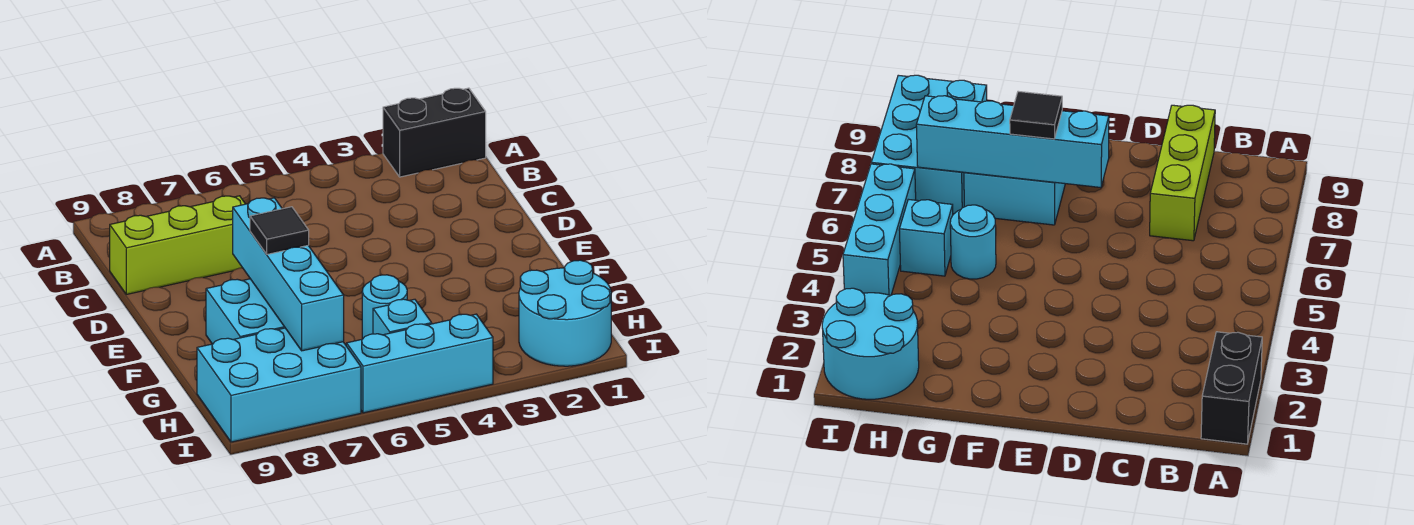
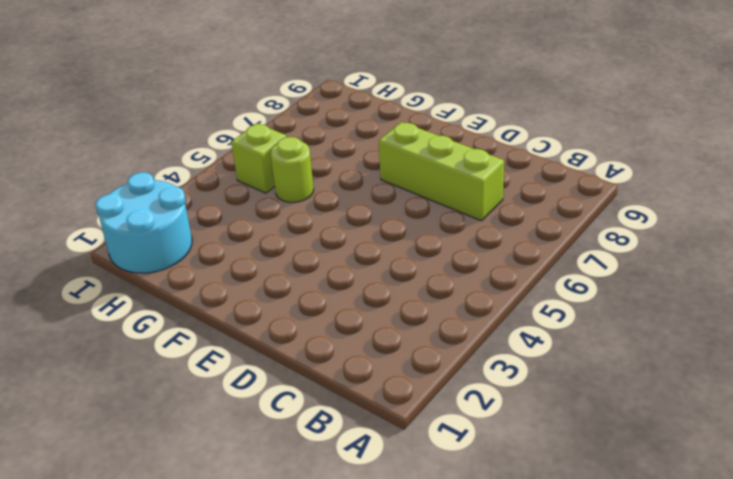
lime brick C7:E7 level 1 -> lime brick C7:C9 level 1
lime round brick G5 level 1 -> cyan round brick G5 level 1
lime brick H5 level 1 -> cyan brick H5 level 1
none -> black brick A1:A2 level 1
none -> cyan brick F7:G8 level 1

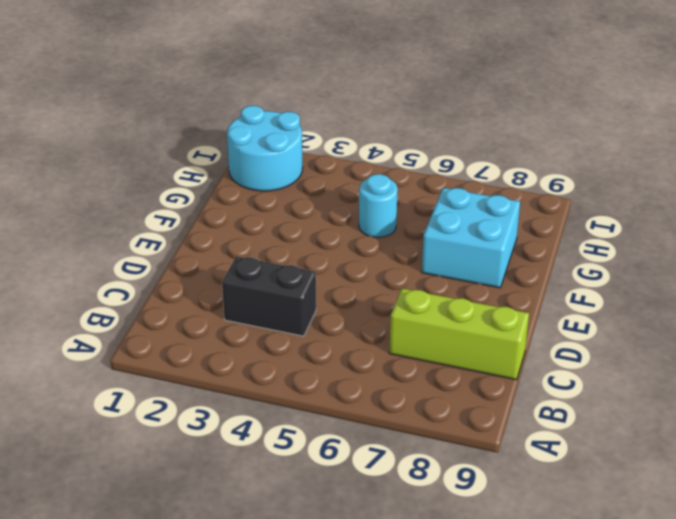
black brick C3:C4 level 1 -> black brick A1:A2 level 1
none -> cyan brick H5 level 1
none -> cyan brick H7:I9 level 1

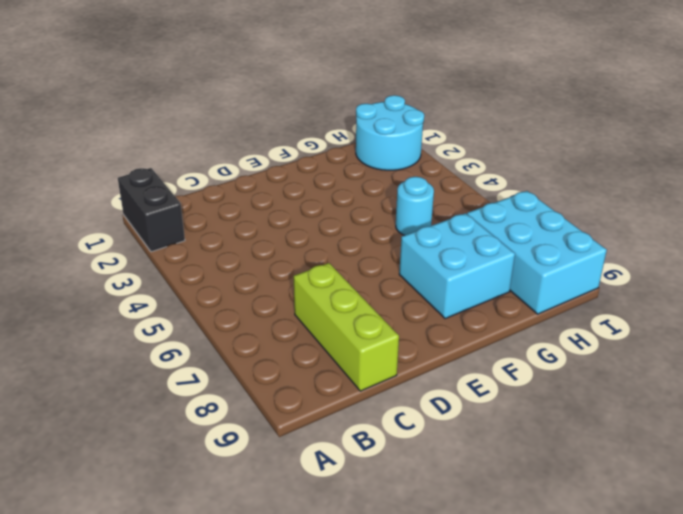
none -> cyan brick H5 level 1
none -> cyan brick I4:I6 level 1

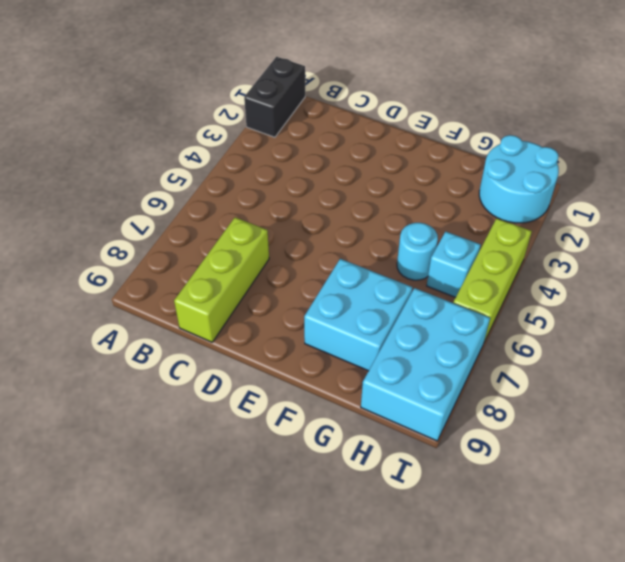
lime brick I4:I6 level 1 -> cyan brick I4:I6 level 1
none -> cyan brick E7:H7 level 2
none -> black tile F7 level 3

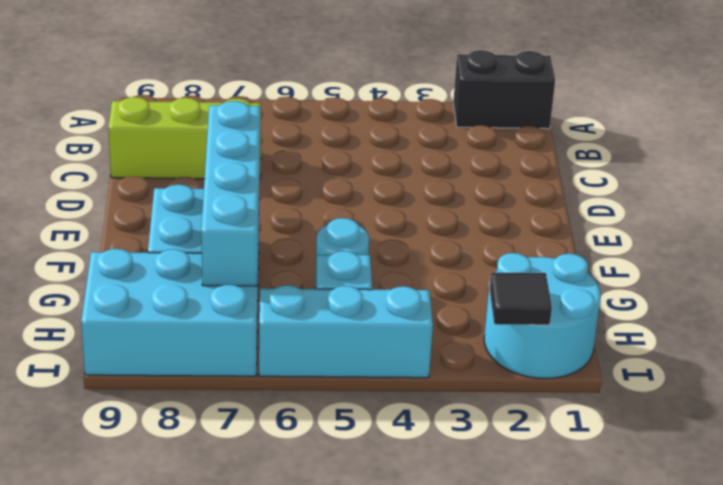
black tile I2 level 2 -> black tile F7 level 3

